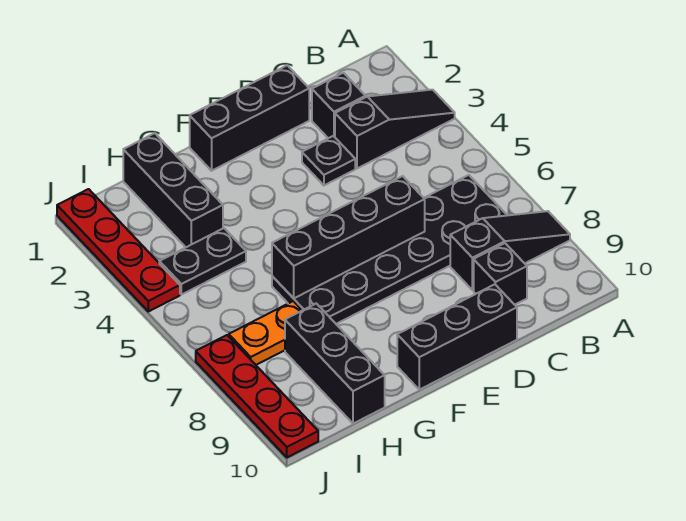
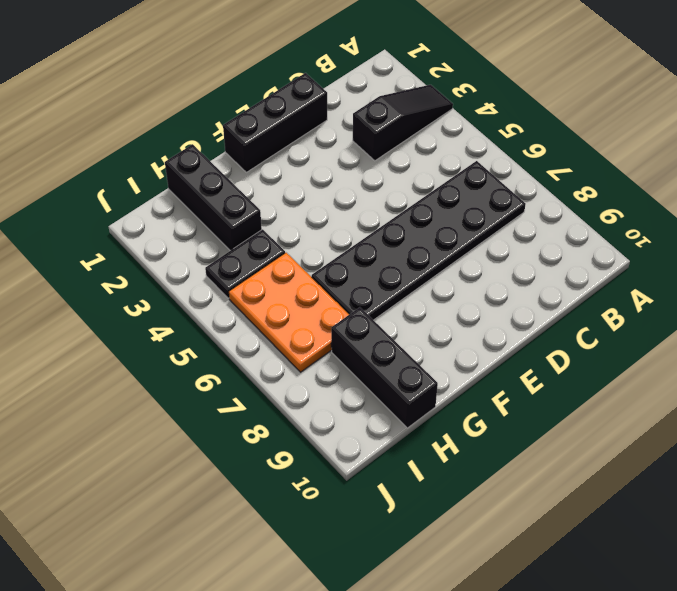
orange plate H5:I7 level 1 -> orange plate H7:I7 level 1
none -> black slope A8:C8 level 1 top C
none -> black brick C2 level 1
none -> black brick C9 level 1

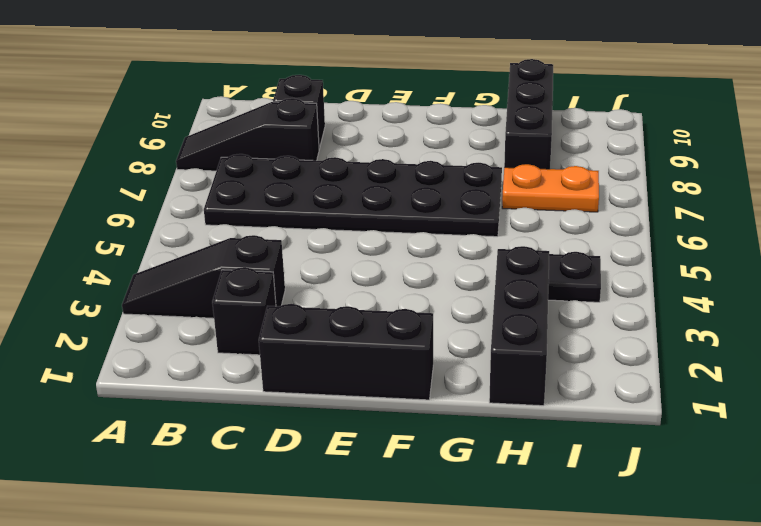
none -> black plate D3 level 1
none -> black brick D10:F10 level 1
none -> red plate J1:J4 level 1

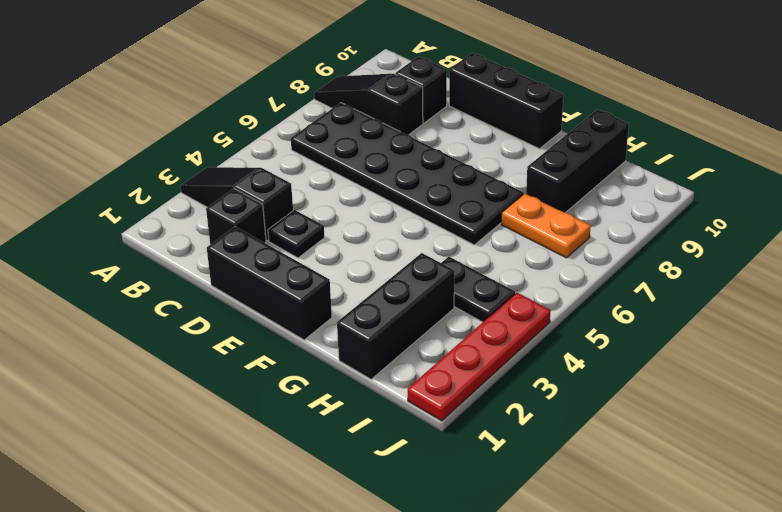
none -> red plate J7:J10 level 1
none -> black brick D6:G6 level 2

